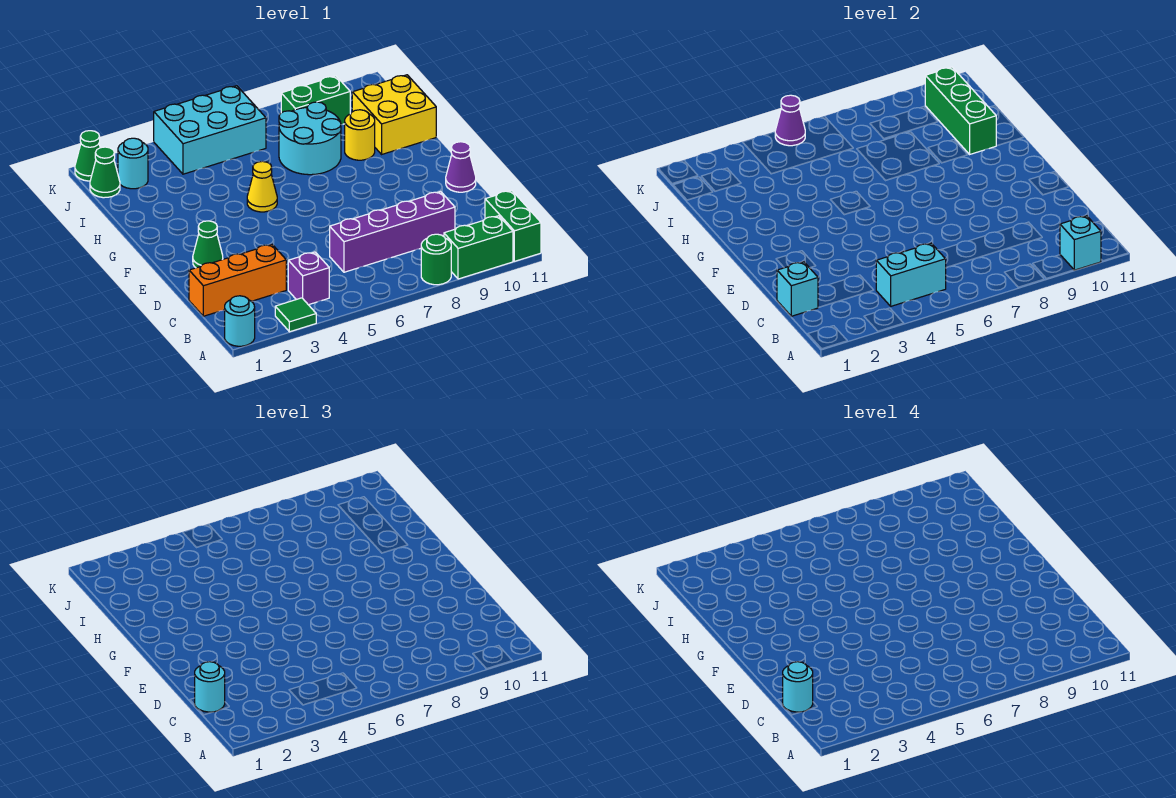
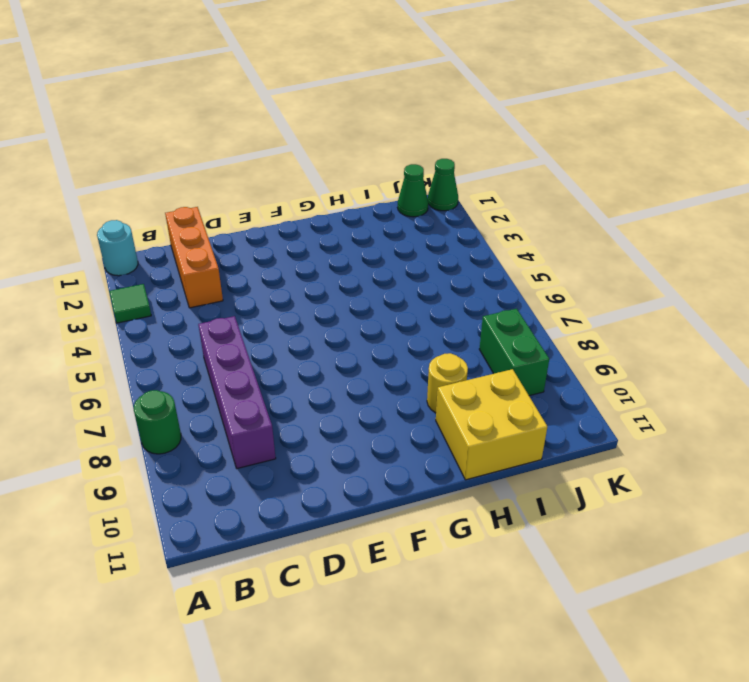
none -> green brick A9:A10 level 1
none -> green brick A11:B11 level 1
none -> purple brick B4 level 1

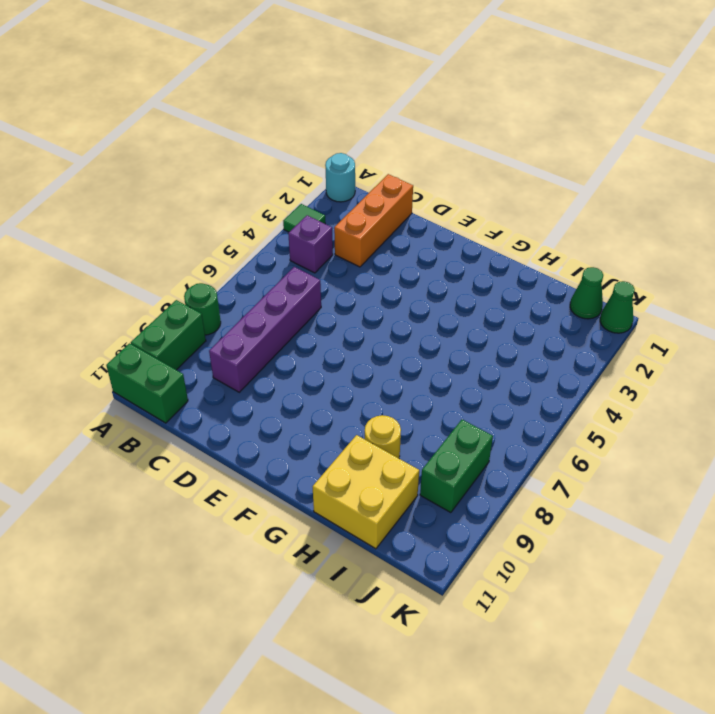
none -> green cone E2 level 1
none -> purple cone E11 level 1
none -> yellow cone G5 level 1

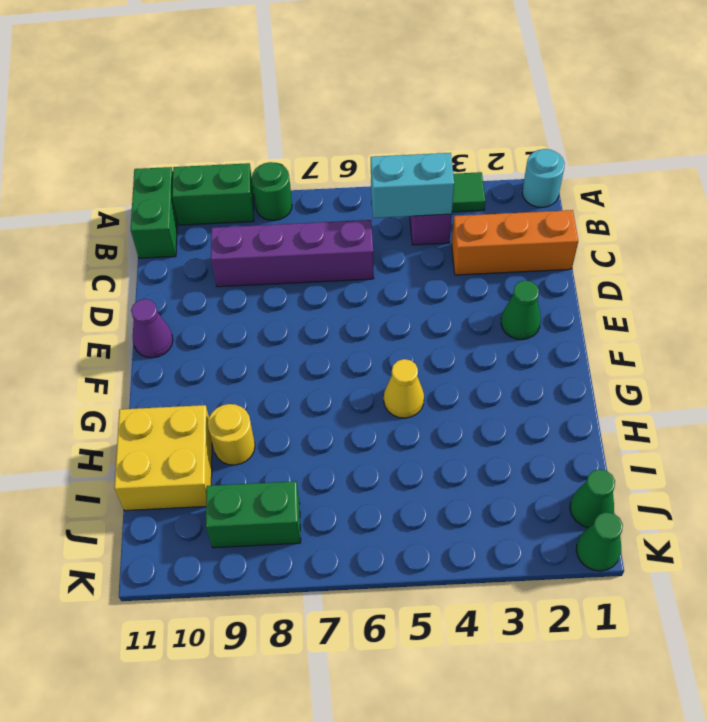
none -> cyan round brick H7:I8 level 1
none -> cyan round brick J2 level 1
none -> cyan brick J4:K6 level 1

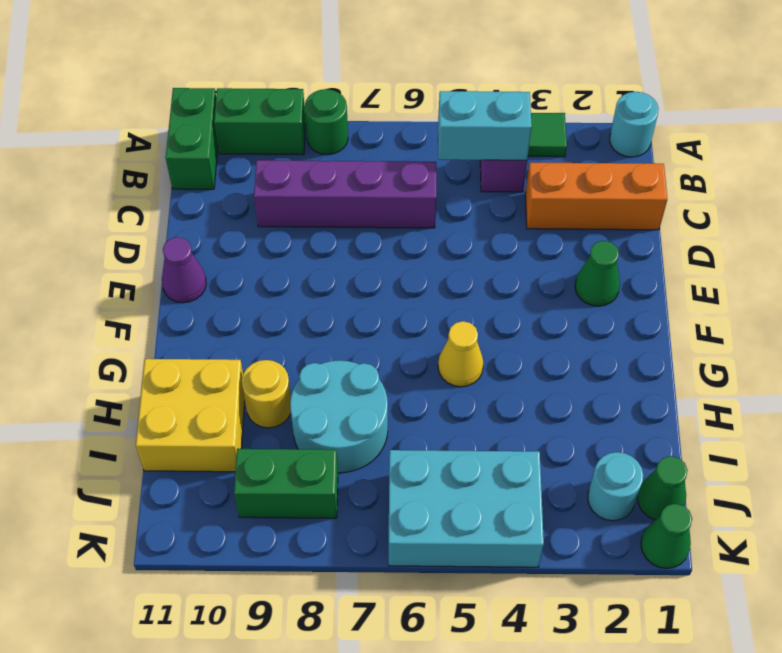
none -> cyan brick A10 level 2
none -> cyan brick C1 level 2
none -> green brick H10:J10 level 2

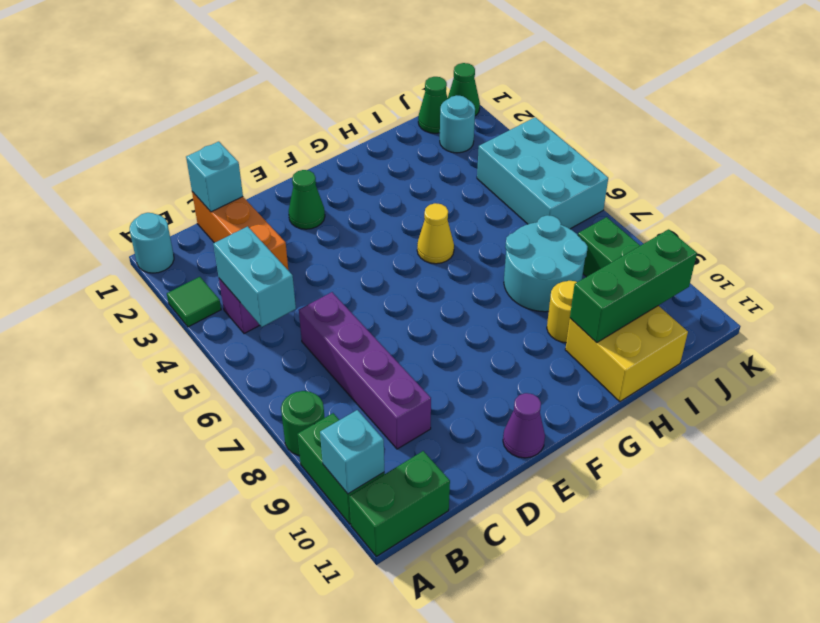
none -> purple cone K5 level 2
none -> cyan round brick C1 level 3
none -> cyan round brick C1 level 4

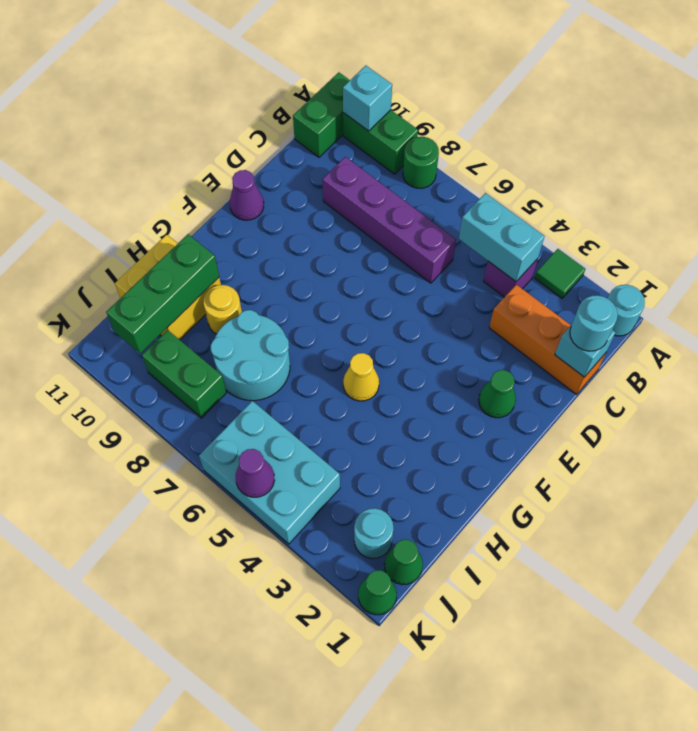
none -> cyan round brick C1 level 4

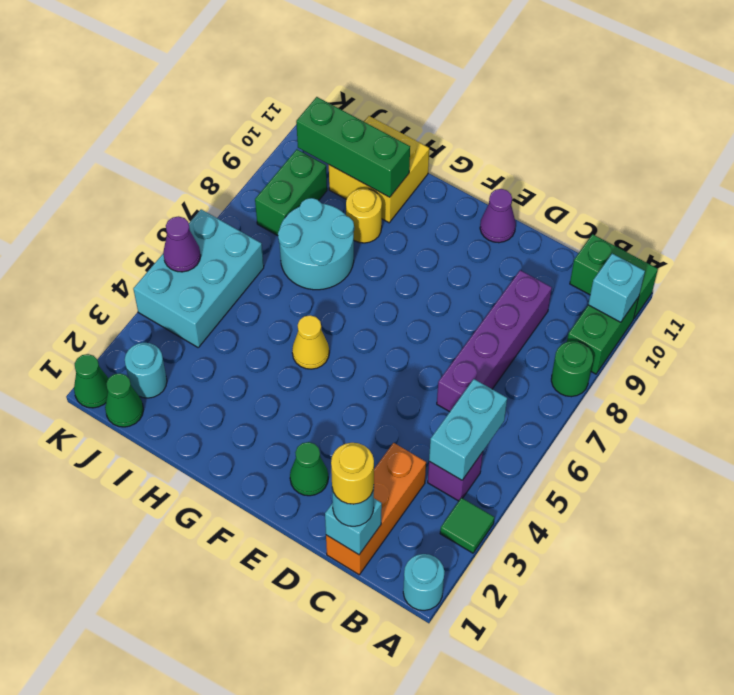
yellow round brick C1 level 4 -> cyan round brick C1 level 4

